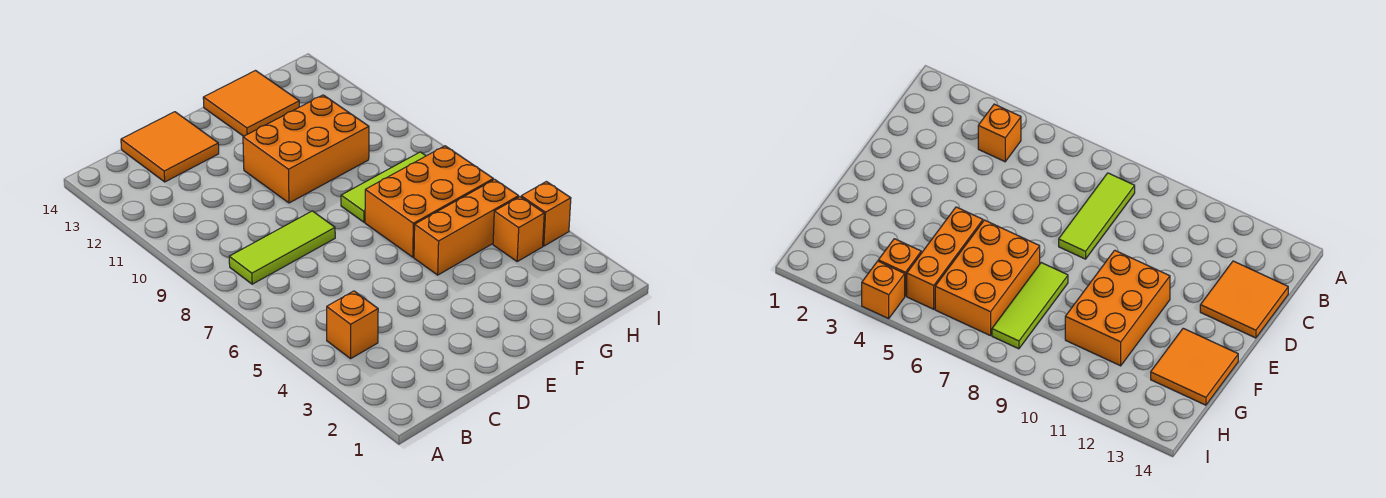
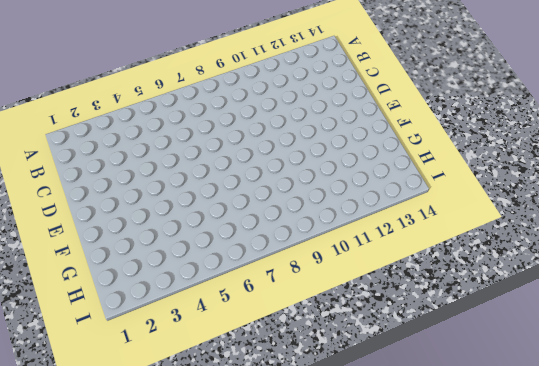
none -> orange brick B4 level 1
none -> lime tile B8:D8 level 1

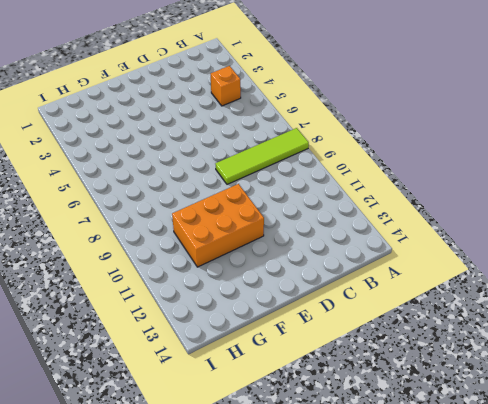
lime tile A8:D8 level 1 -> lime tile B8:D8 level 1
none -> orange tile C13:D14 level 1
none -> orange brick F5:H5 level 1

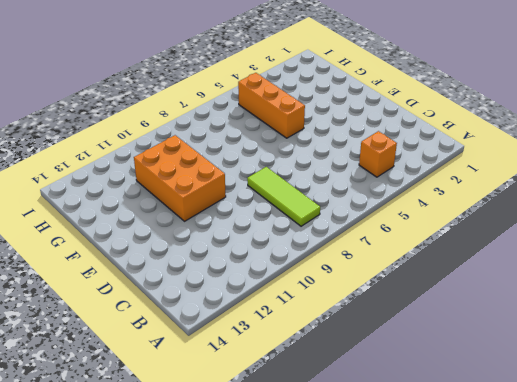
none -> orange tile C13:D14 level 1
none -> orange brick F6:H7 level 1

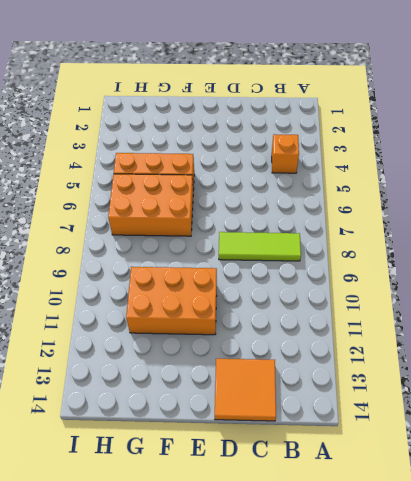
none -> lime tile F8:H8 level 1
none -> orange tile F13:G14 level 1

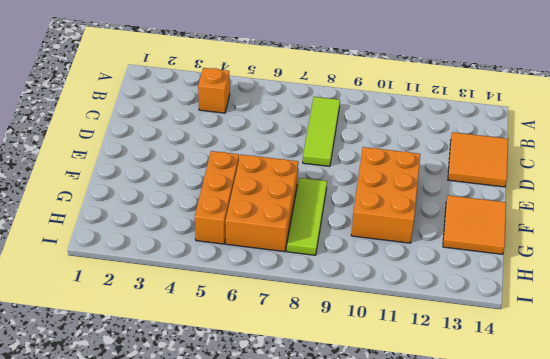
none -> orange brick H4 level 1
none -> orange brick I4 level 1

